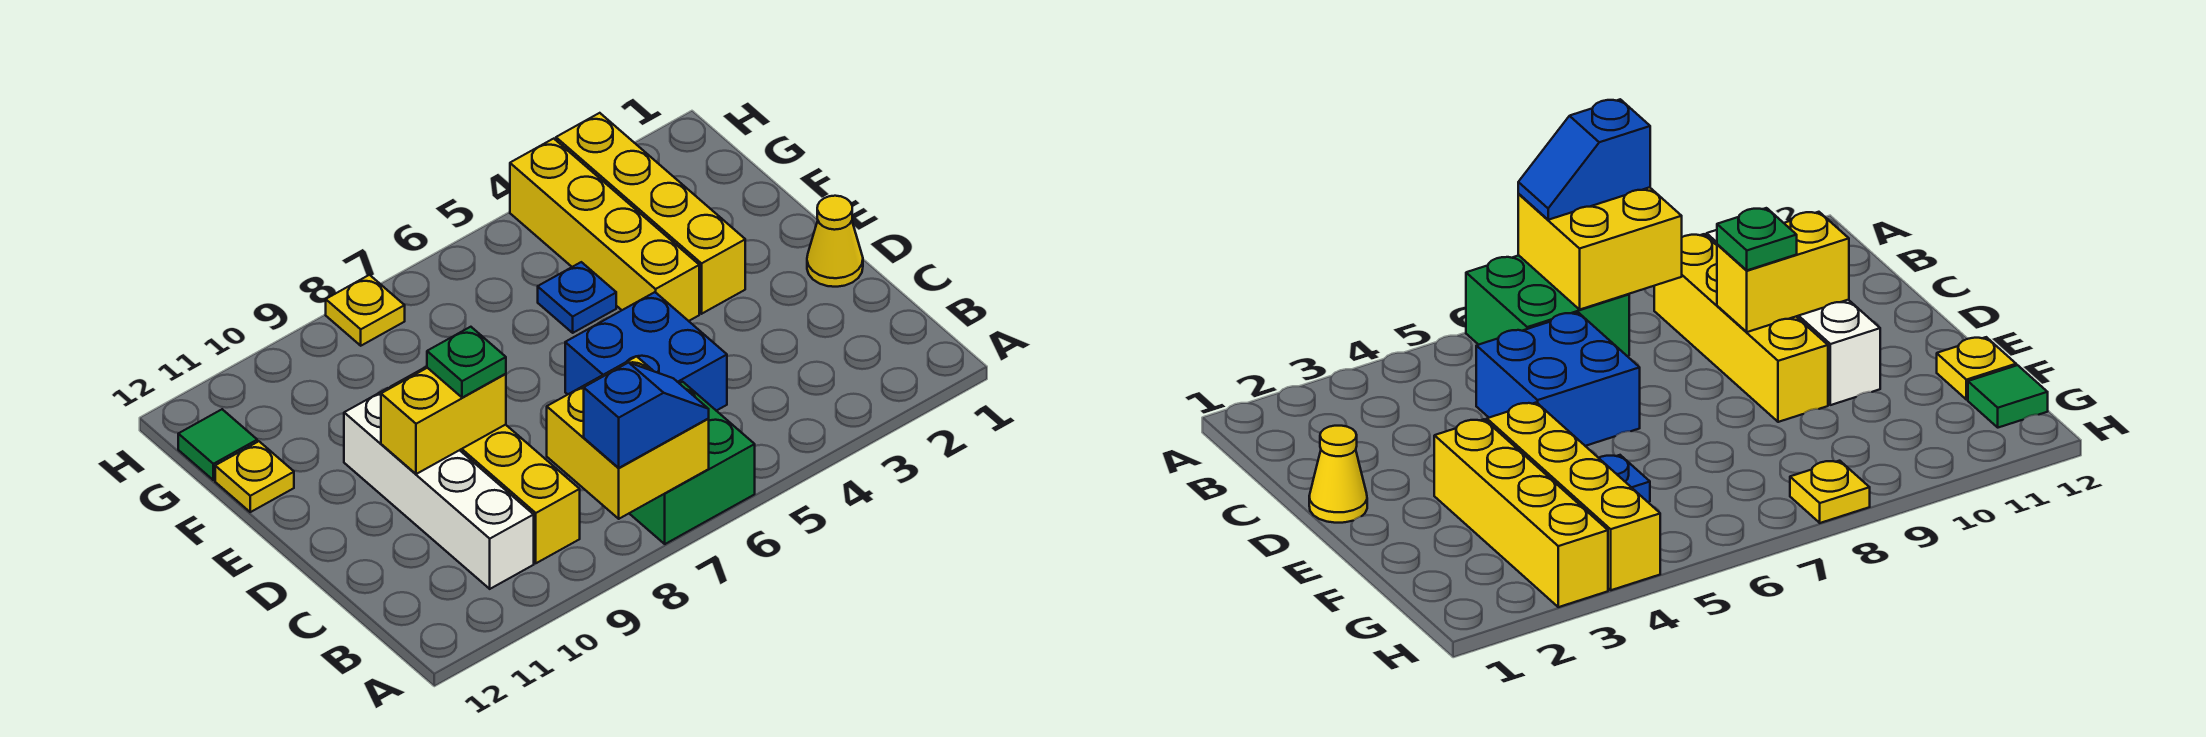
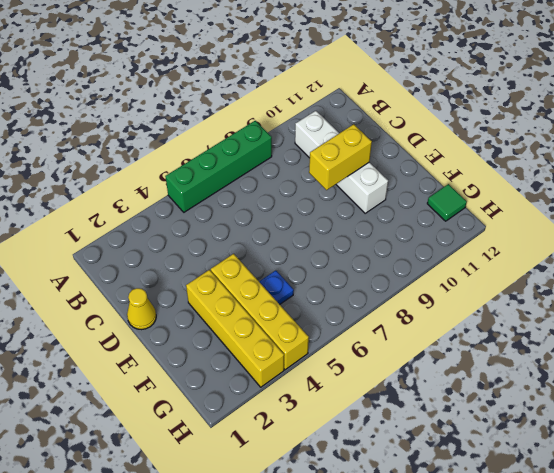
green brick A5:A8 level 1 -> green brick A6:B7 level 1
none -> yellow brick B9:E9 level 1
none -> blue brick C5:D6 level 1
none -> yellow plate F12 level 1

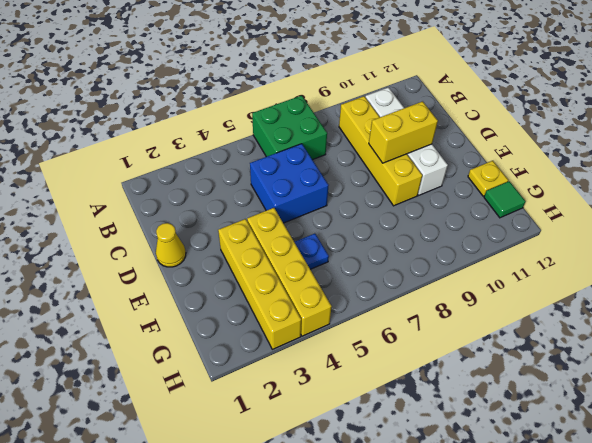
none -> yellow plate H8 level 1
none -> yellow brick A7:B8 level 2
none -> blue slope A7:A8 level 3 top 8

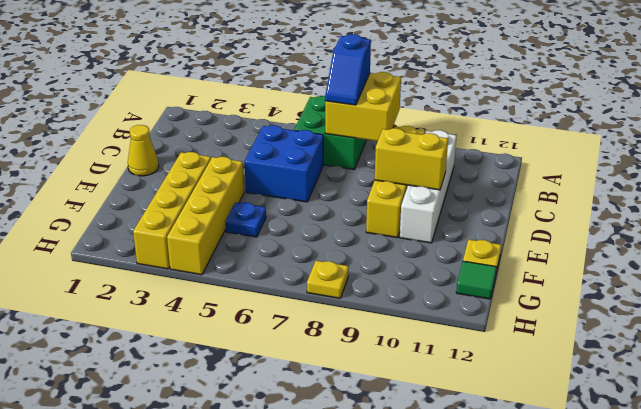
blue slope A7:B7 level 3 top A -> blue slope A7:A8 level 3 top 8
none -> green plate D9 level 3

